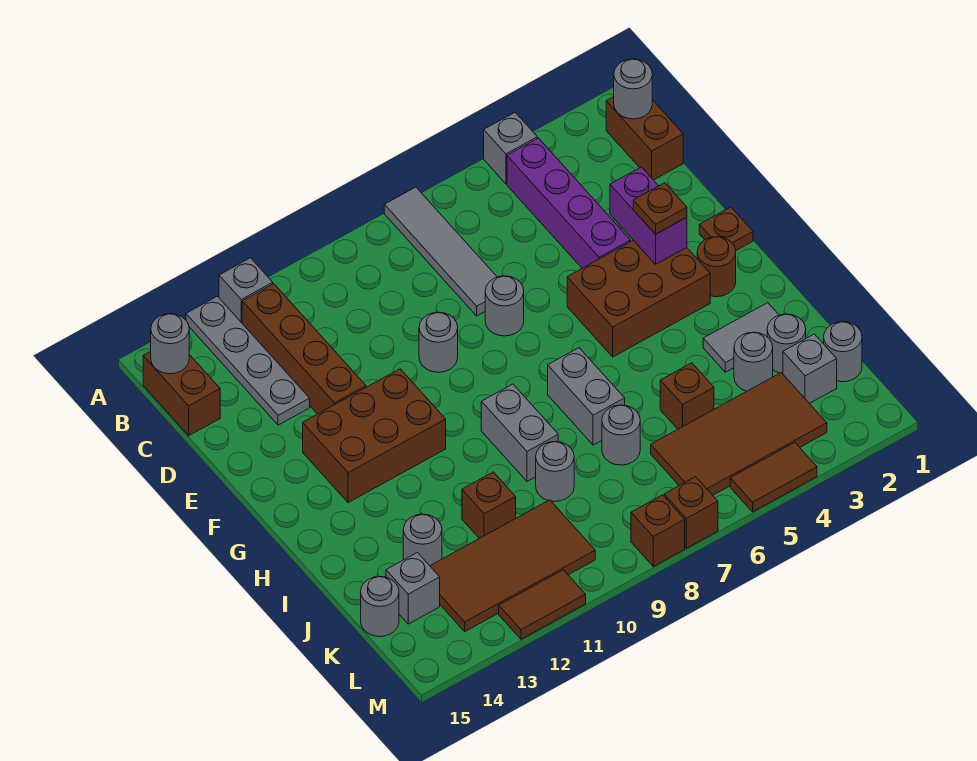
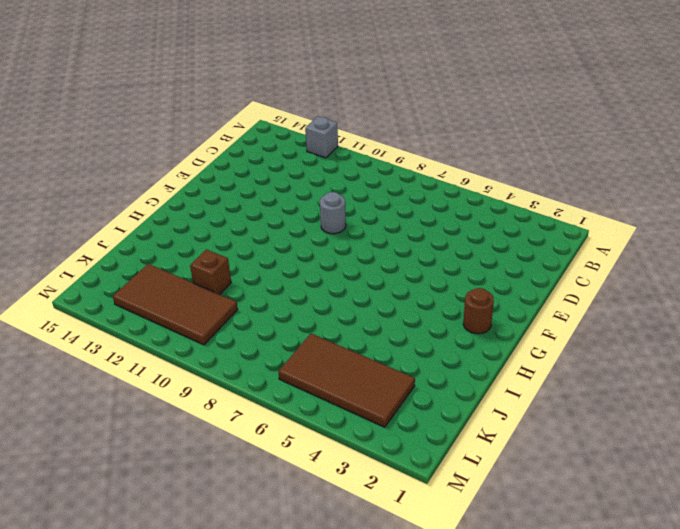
none -> grey brick A4 level 1
none -> grey tile A7:D7 level 1
none -> grey plate A13:D13 level 1
none -> brown brick B1:C1 level 1

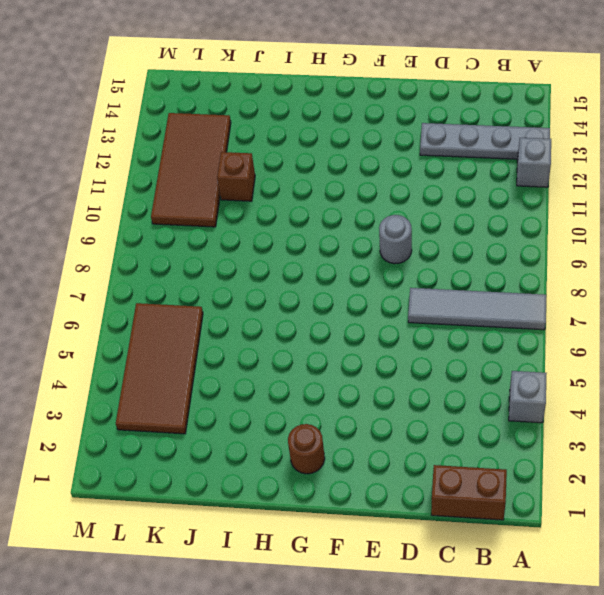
none -> purple brick B4:E4 level 1
none -> brown brick B12:E12 level 1
none -> brown brick B15:C15 level 1
none -> grey round brick E7 level 1

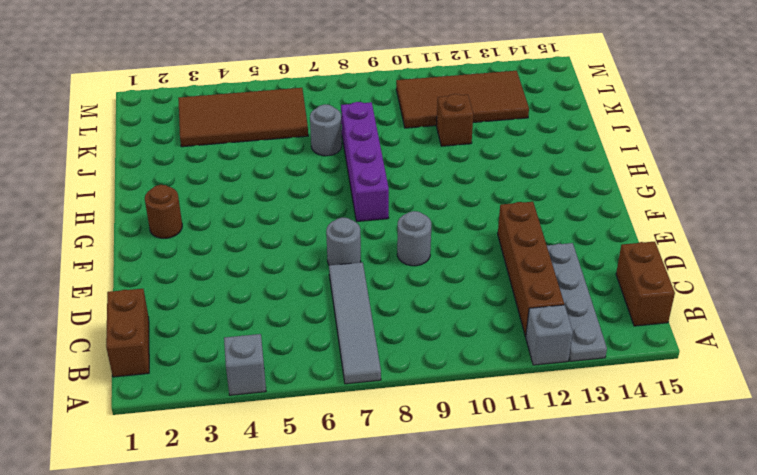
purple brick G8:J8 level 1 -> purple brick B4:E4 level 1
none -> brown plate F1 level 1
none -> brown brick F3:G5 level 1
none -> brown brick F11:G13 level 1
none -> grey brick H7:I7 level 1

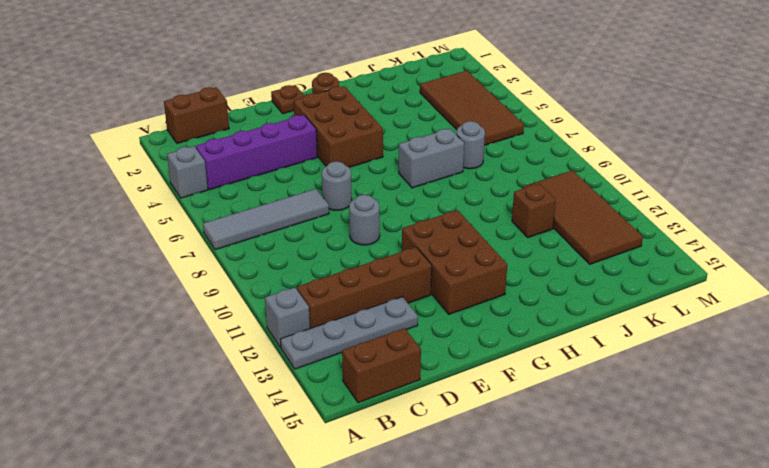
none -> grey brick H9:I9 level 1
none -> grey tile I2:I3 level 1
none -> grey round brick J2 level 1
none -> grey round brick J3 level 1

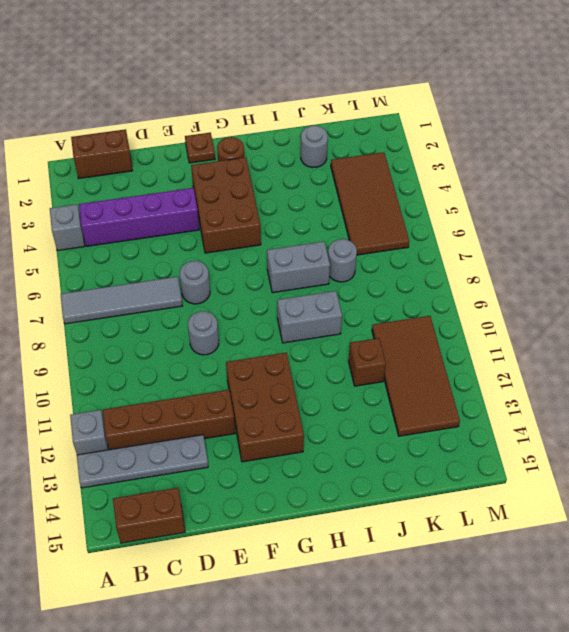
none -> grey tile I2:I3 level 1
none -> grey round brick J3 level 1
none -> brown brick J5 level 1
none -> grey round brick J9 level 1

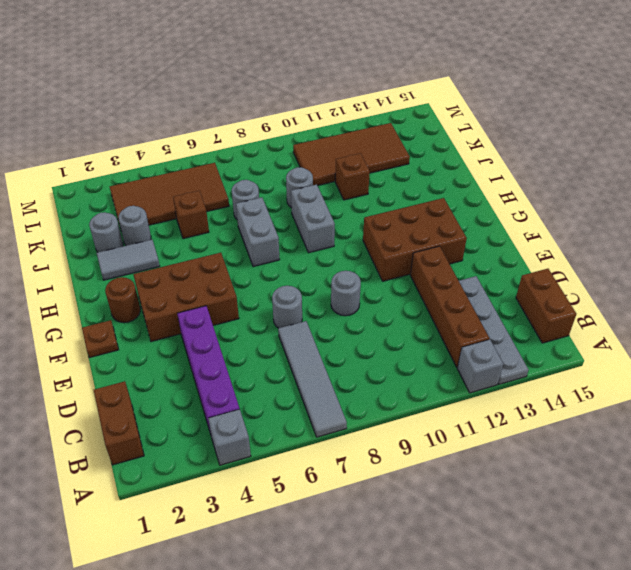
none -> grey round brick J13 level 1
none -> grey round brick K1 level 1
none -> grey brick K2 level 1
none -> grey brick K14 level 1

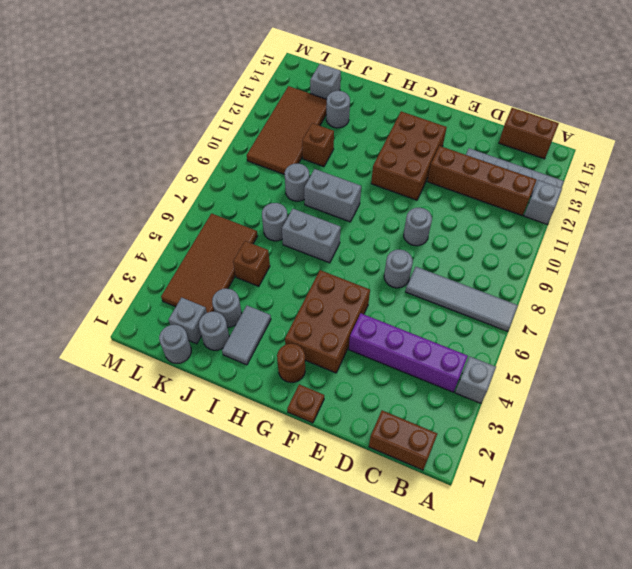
none -> grey round brick K15 level 1
none -> brown tile M4:M5 level 1
none -> brown brick M7 level 1
none -> brown brick M8 level 1

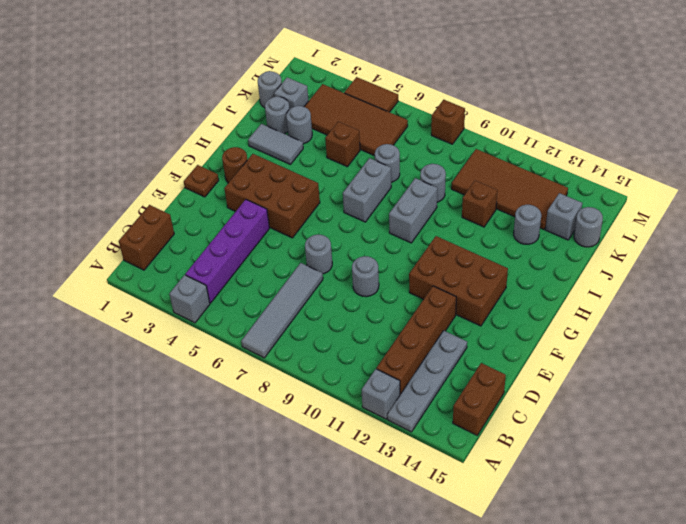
none -> brown brick M7 level 1
none -> brown tile M11:M12 level 1
none -> grey round brick B1 level 2
none -> grey round brick B15 level 2

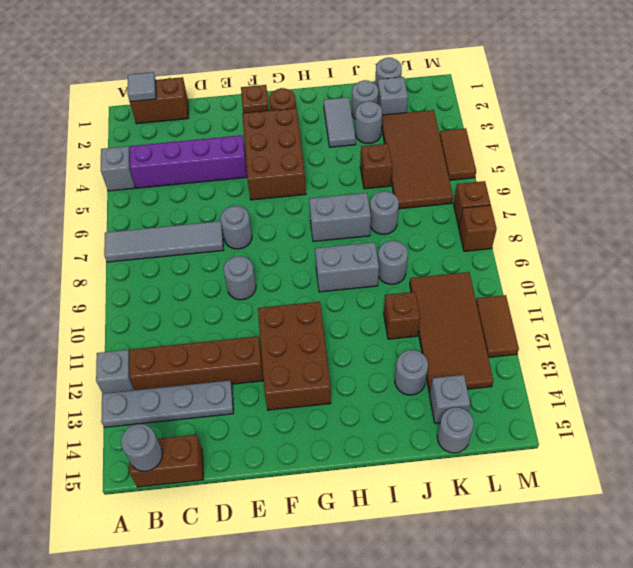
grey tile B1 level 2 -> grey round brick B1 level 2
none -> purple brick E3:F3 level 2
none -> brown plate F3 level 3

